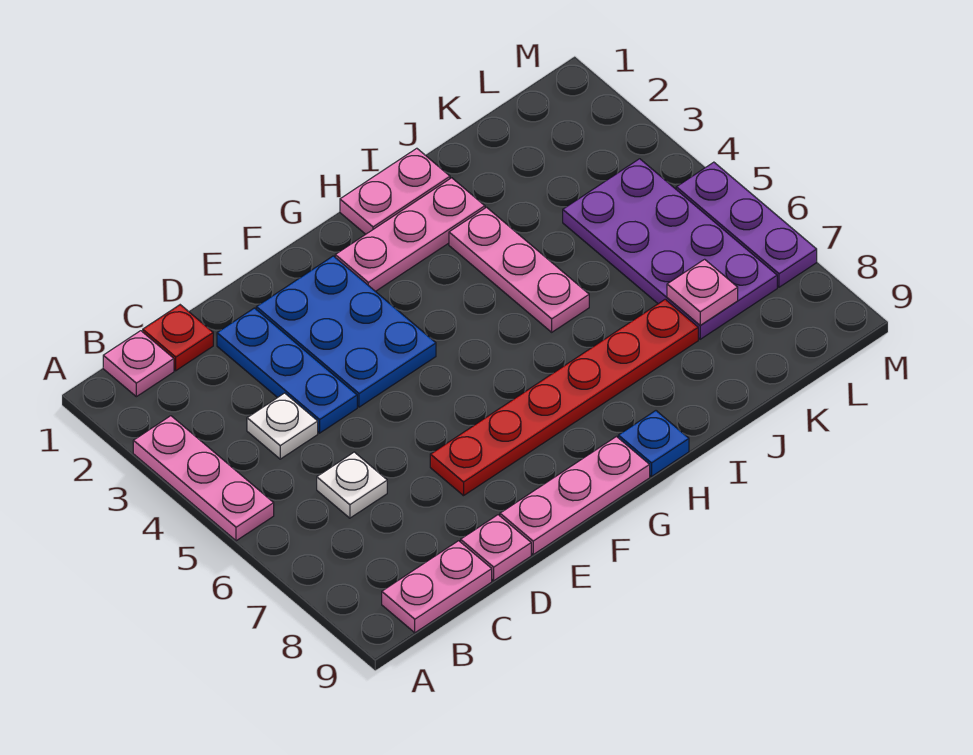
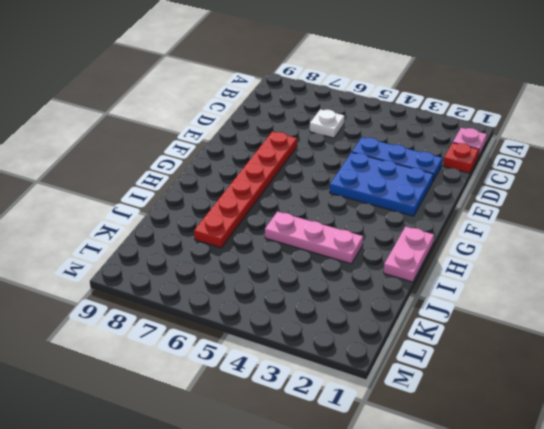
none -> pink plate A3:A5 level 1
none -> pink plate B9:C9 level 1
none -> white plate C4 level 1

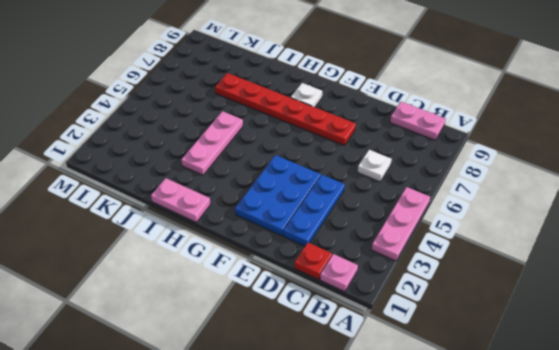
white plate G8 level 1 -> white plate C4 level 1
none -> pink plate D9 level 1
none -> pink plate E9:G9 level 1
none -> pink plate G2:I2 level 1

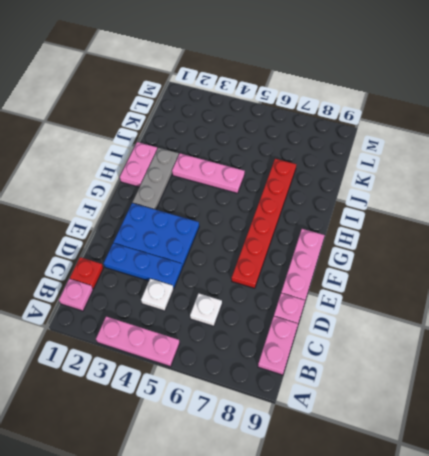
grey plate G2:I2 level 1 -> pink plate G2:I2 level 1
none -> blue plate H9 level 1
none -> purple plate K4:L7 level 1
none -> purple plate M5:M7 level 1

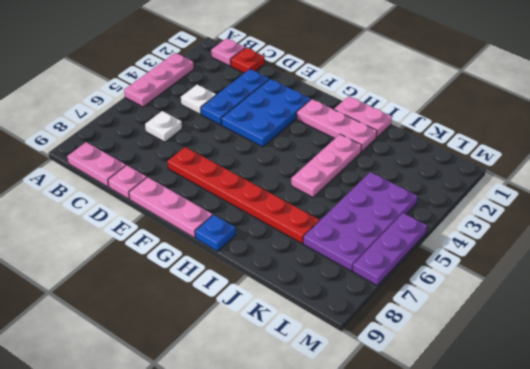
none -> pink plate K7 level 2

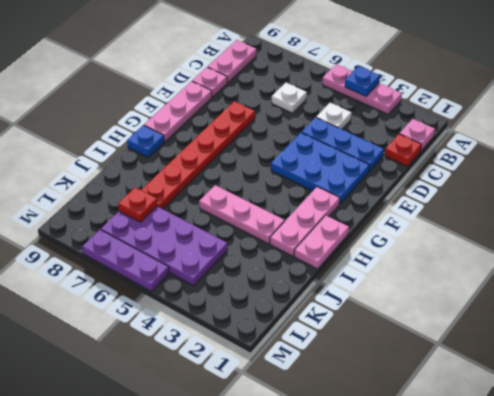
blue plate A4 level 2 -> none
red plate K7 level 2 -> pink plate K7 level 2

